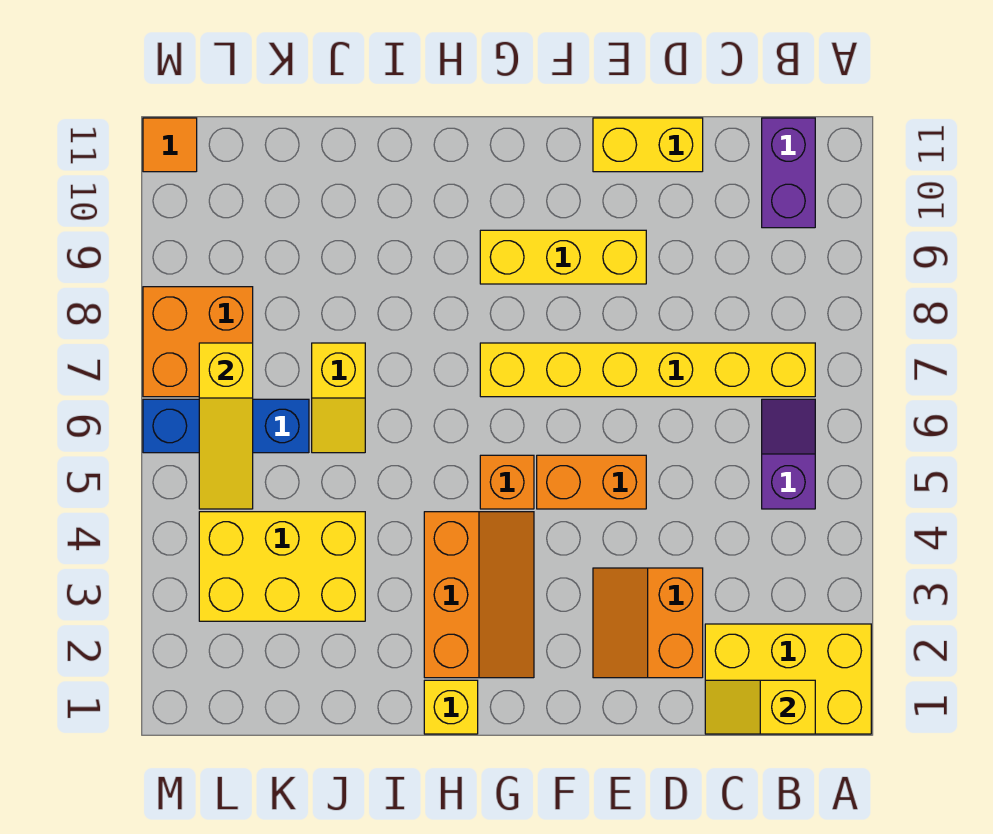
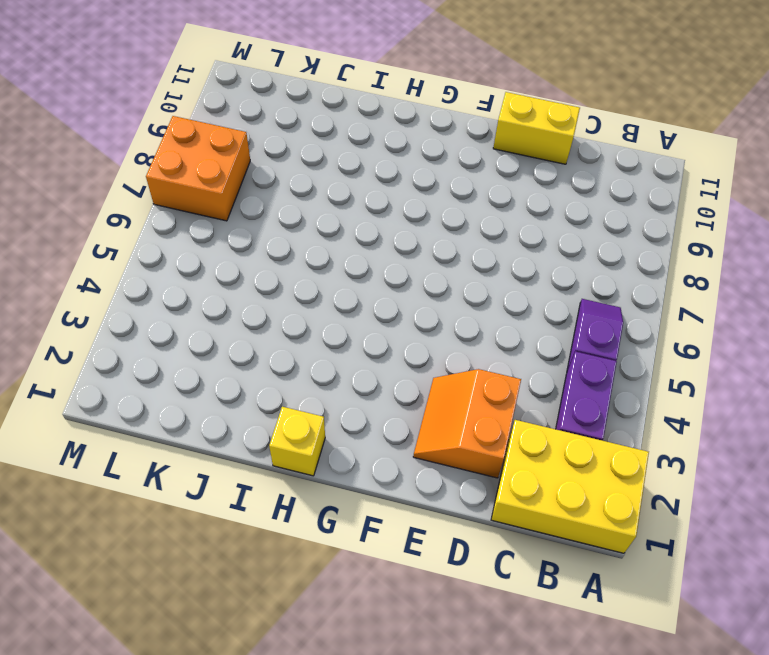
purple brick B3:B4 level 1 -> purple brick B10:B11 level 1
none -> yellow brick B7:G7 level 1
none -> orange brick E5:F5 level 1
none -> yellow brick E9:G9 level 1

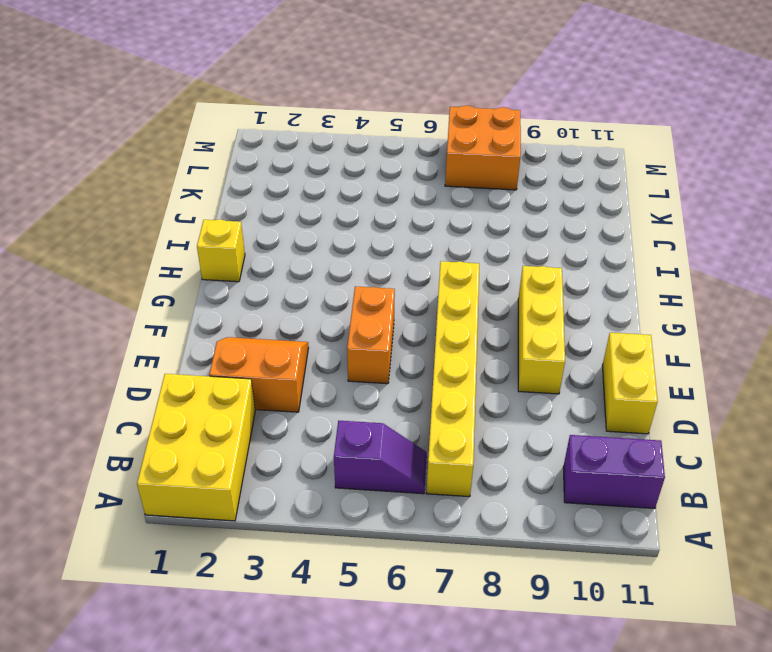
none -> orange slope G2:H4 level 1 top H
none -> orange brick G5 level 1
none -> yellow brick J3:L4 level 1

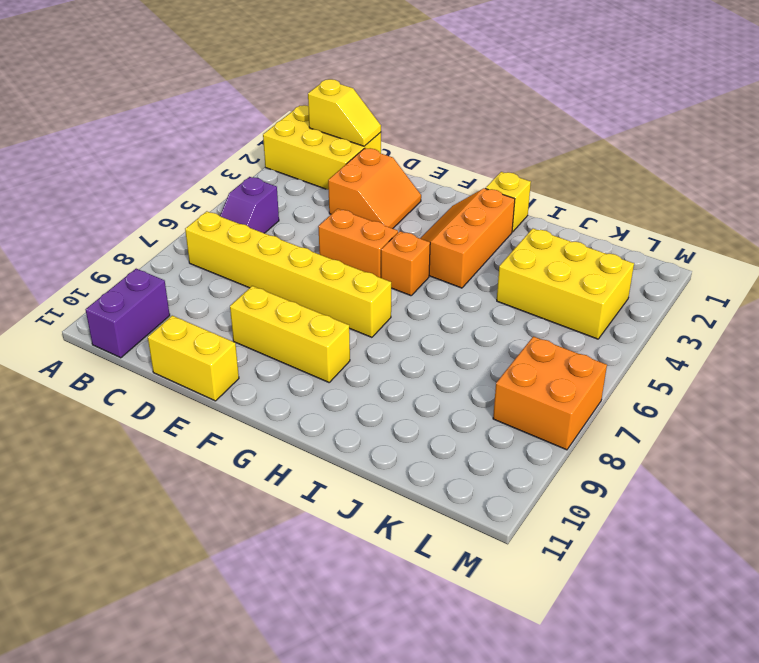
none -> yellow slope J6:J7 level 1 top 7
none -> blue brick K6:M6 level 1
none -> orange tile M11 level 1

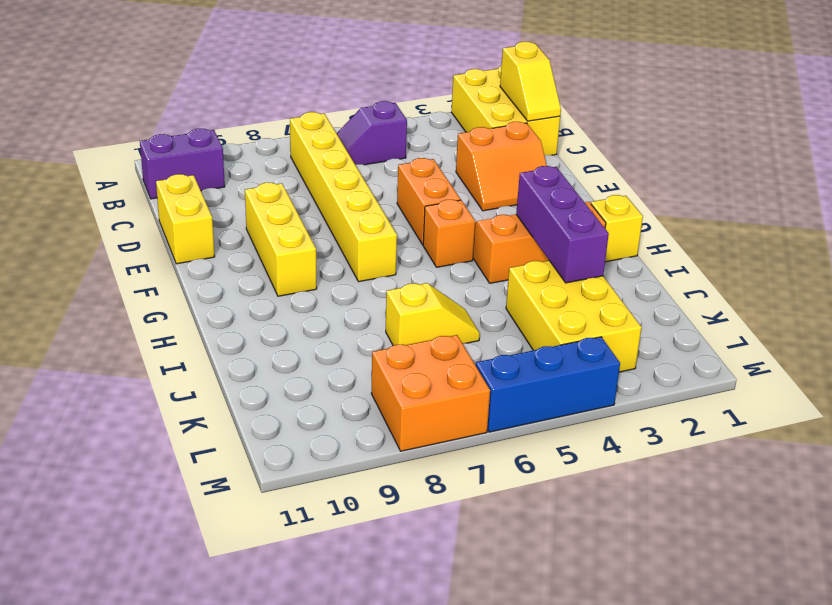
purple brick H3:J3 level 2 -> none
blue brick M4:M6 level 1 -> blue brick K6:M6 level 1
none -> orange tile M11 level 1
none -> yellow slope L5:L7 level 2 top 7

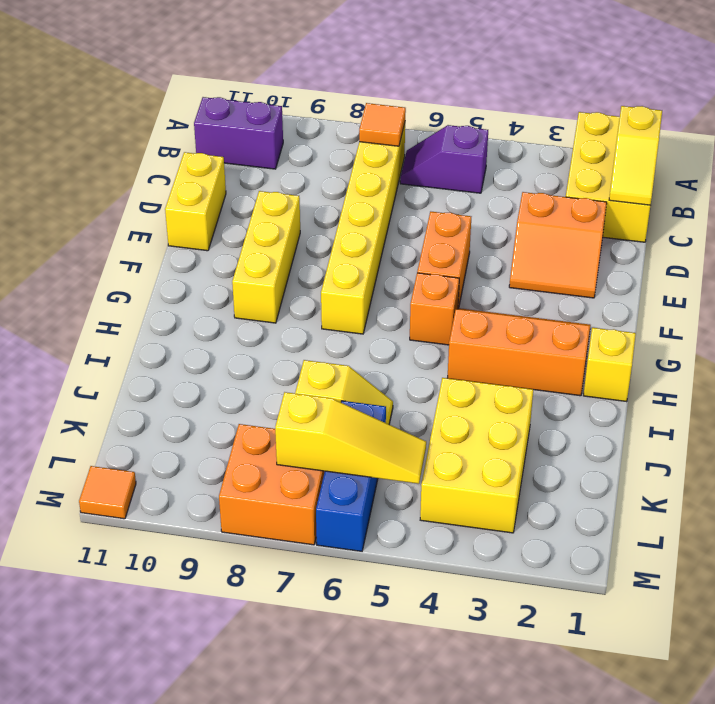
orange tile B7 level 2 -> none

